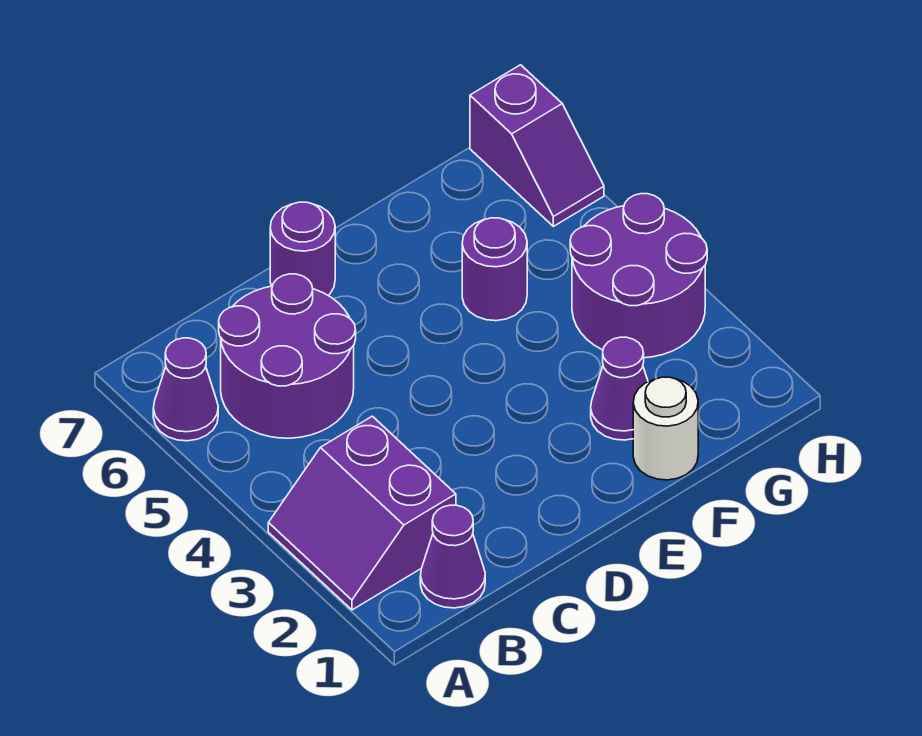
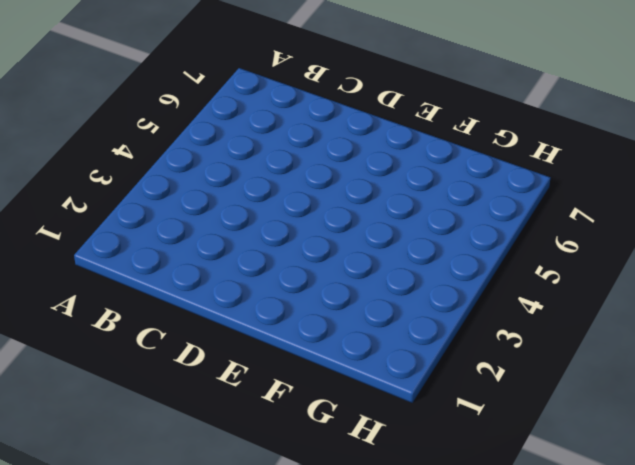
none -> purple slope A2:B3 level 1 top B
none -> purple cone A6 level 1

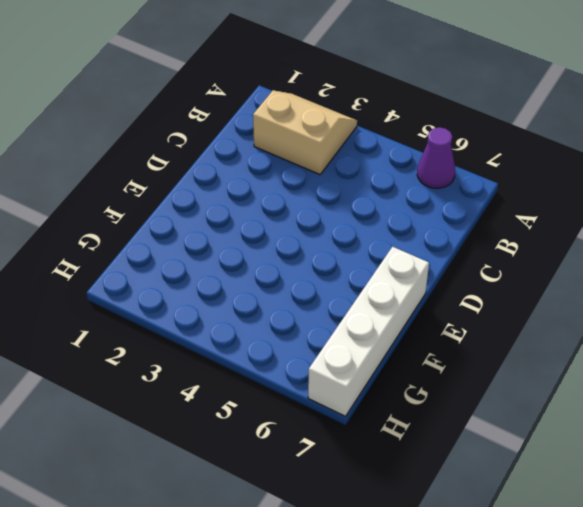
tan slope A2:B3 level 1 top B -> purple slope A2:B3 level 1 top B
white brick E7:H7 level 1 -> purple slope H6:H7 level 1 top 7
none -> purple cone B1 level 1
none -> purple round brick B5:C6 level 1

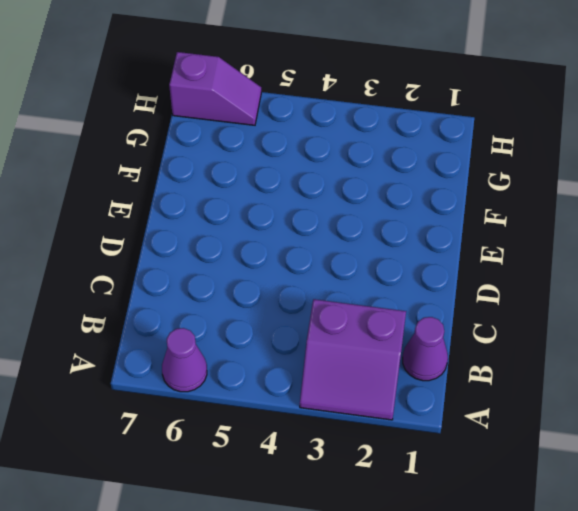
none -> purple round brick B5:C6 level 1
none -> purple round brick D7 level 1

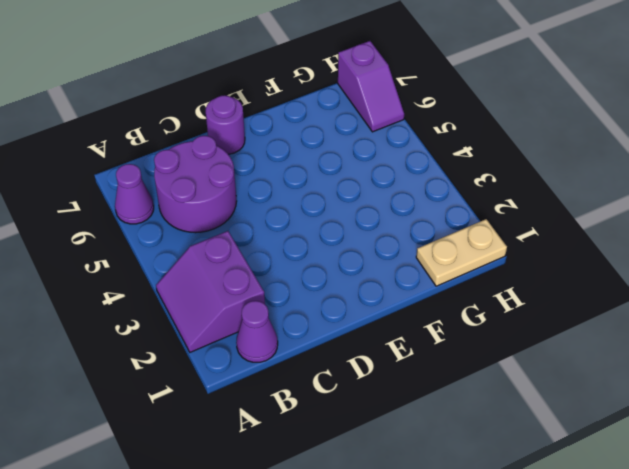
tan plate G1:H1 level 1 -> none
none -> white round brick F1 level 1
none -> purple cone F2 level 1

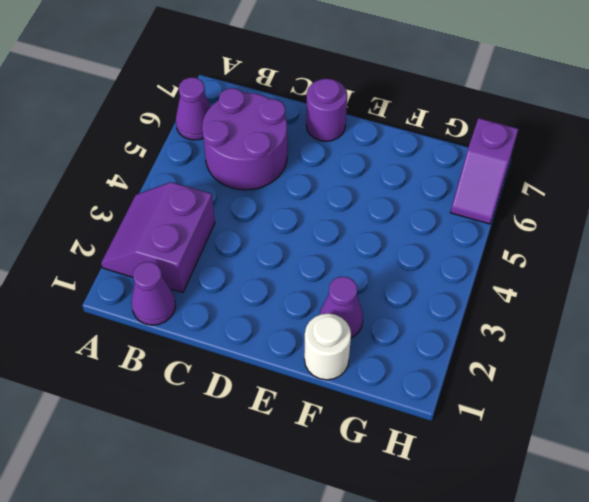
none -> purple round brick F5 level 1
none -> purple round brick G3:H4 level 1

